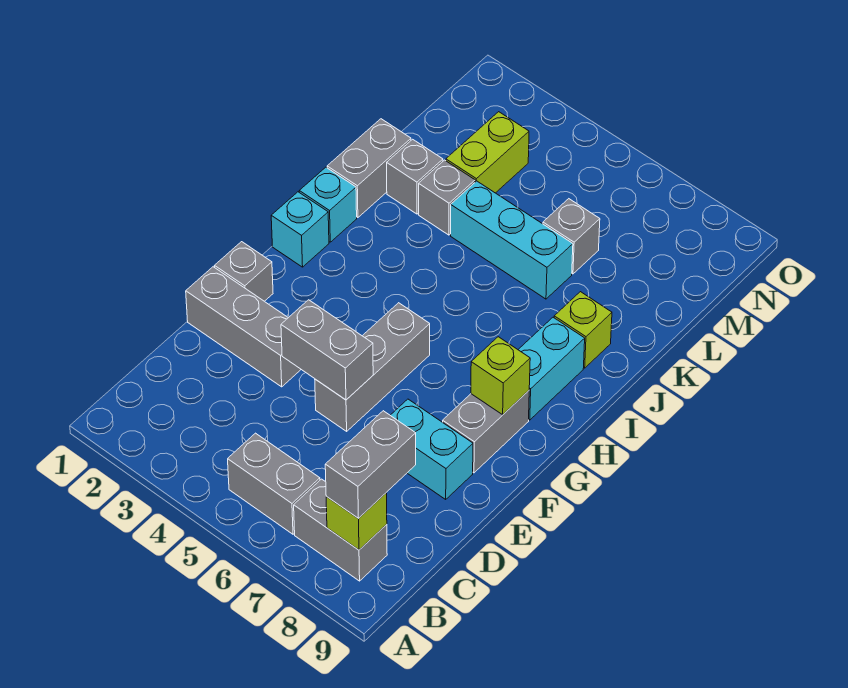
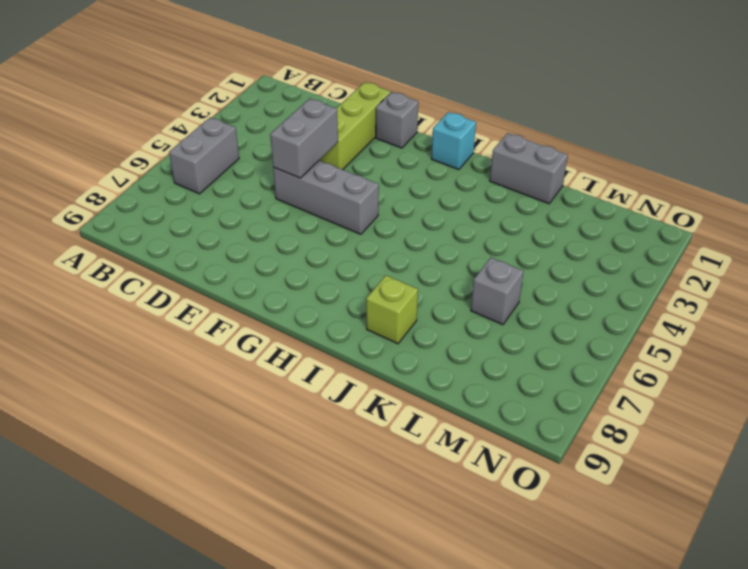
lime brick E1:E3 level 1 -> grey brick E1:E3 level 1
none -> grey brick B7:B8 level 1
none -> cyan brick E7:E8 level 1
none -> grey brick F8:G8 level 1

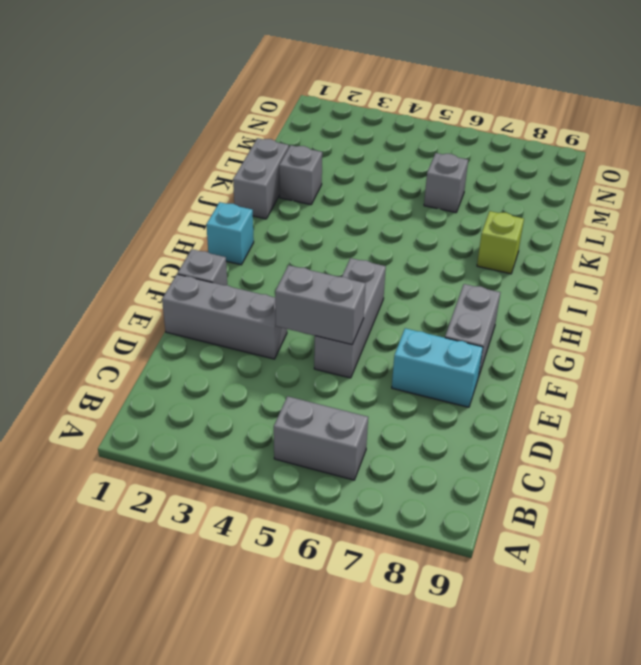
none -> grey brick B7:B8 level 1
none -> cyan brick H8:I8 level 1
none -> cyan brick I1 level 1

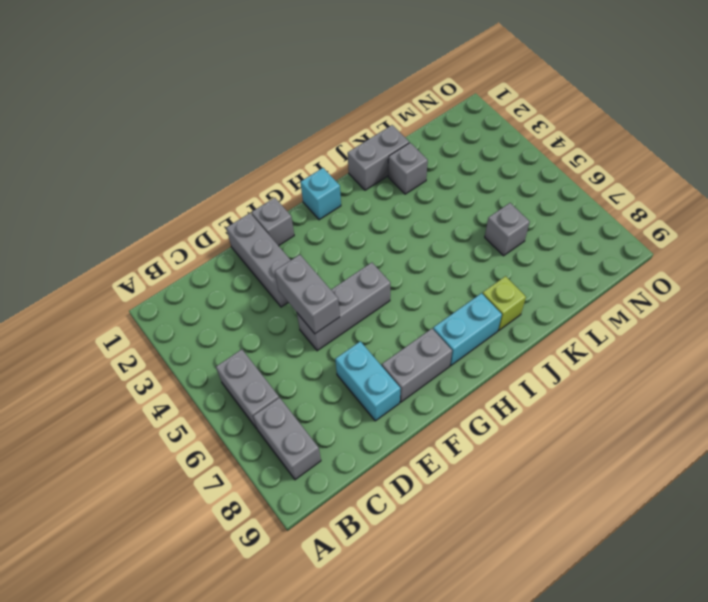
none -> cyan brick I1 level 1
none -> grey brick K3 level 1
none -> cyan brick K4:K6 level 1

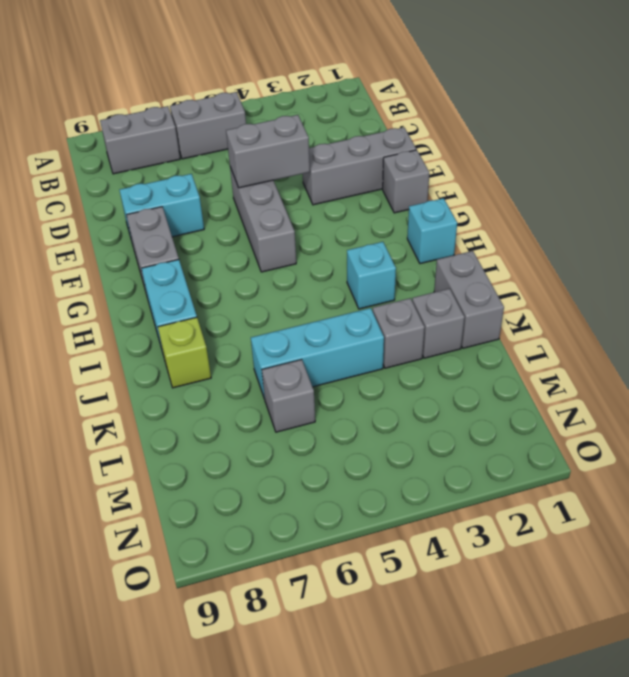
cyan brick I3 level 1 -> cyan brick I1 level 1
none -> lime brick L3:M3 level 1
none -> lime brick B8 level 2
none -> lime brick G8 level 2

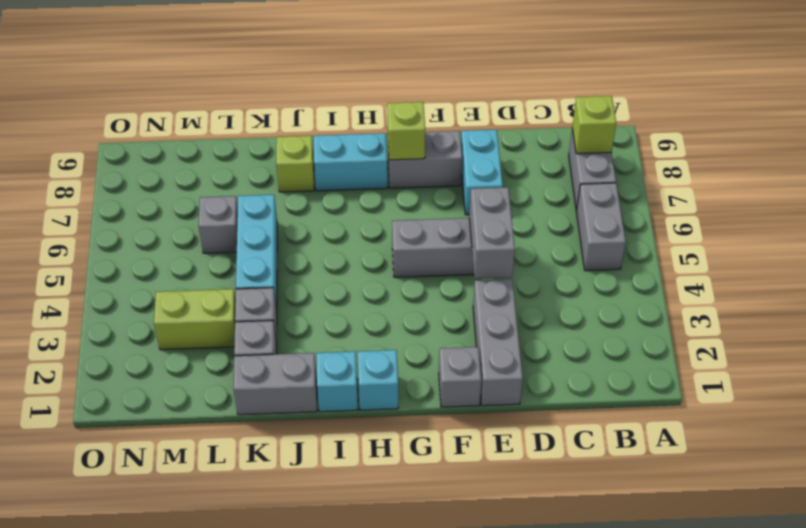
none -> grey brick B8:C8 level 3

